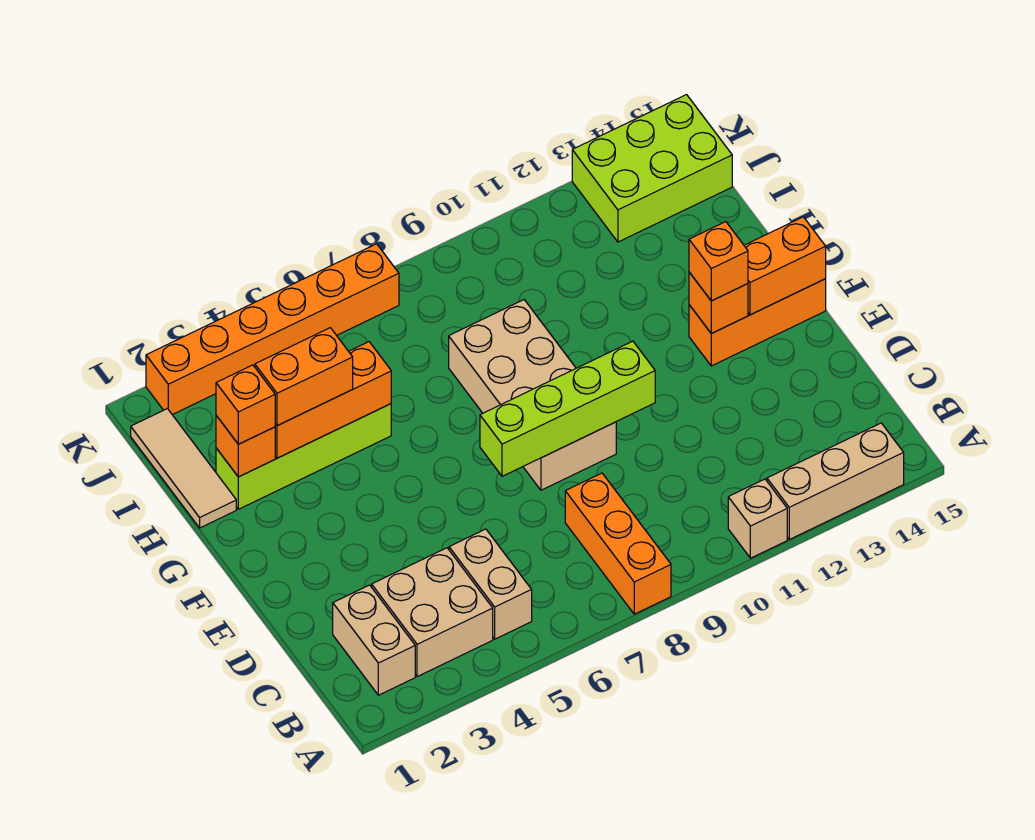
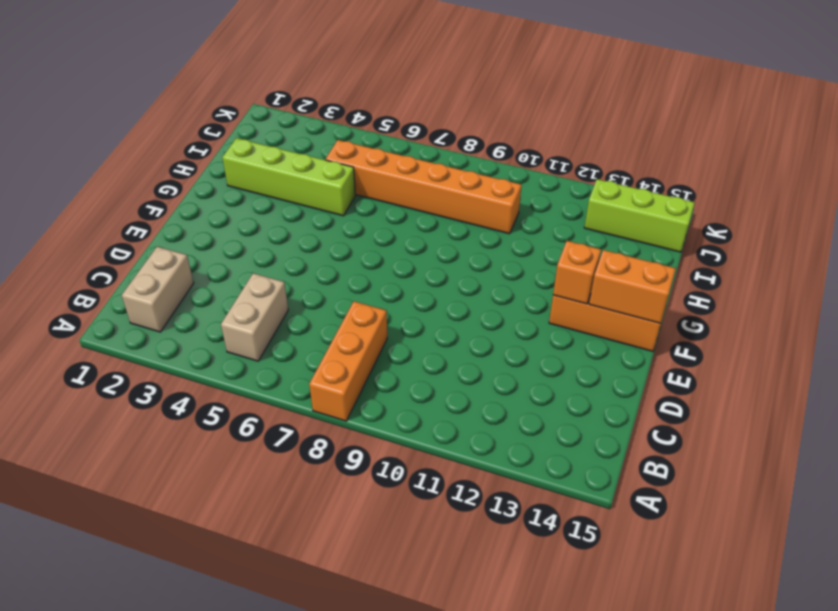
orange brick I5:I10 level 1 -> orange brick K2:K7 level 1
lime brick J13:J15 level 1 -> lime brick J13:K15 level 1
none -> tan brick A11 level 1
none -> tan brick A12:A14 level 1
none -> tan brick B3:C4 level 1

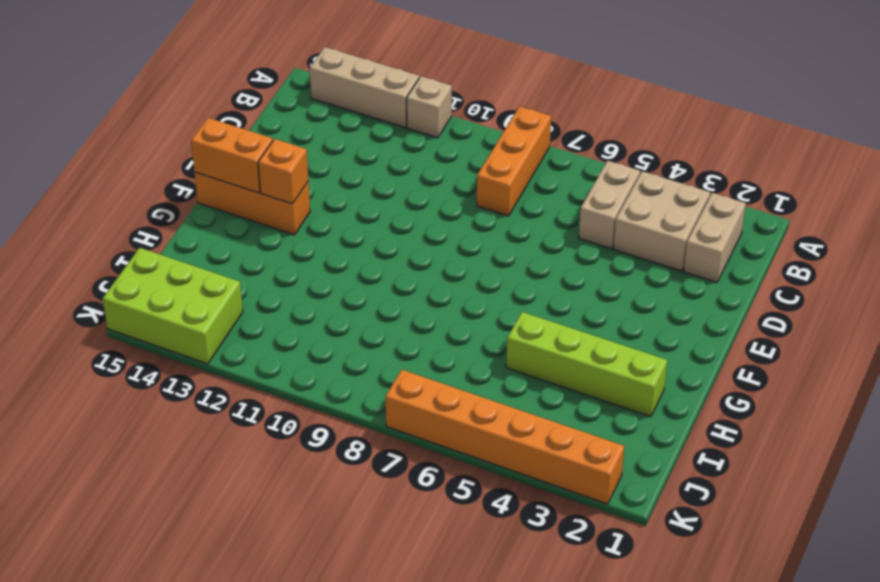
none -> tan brick E8:H9 level 1
none -> tan tile H1:J1 level 1
none -> lime brick E7:E10 level 2

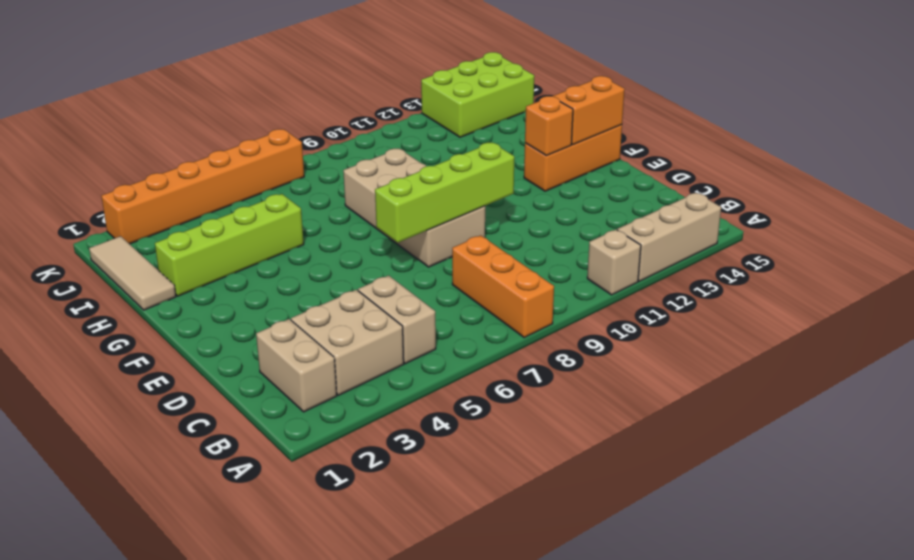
none -> orange brick H2 level 2
none -> orange brick H3:H5 level 2
none -> orange brick F13 level 3

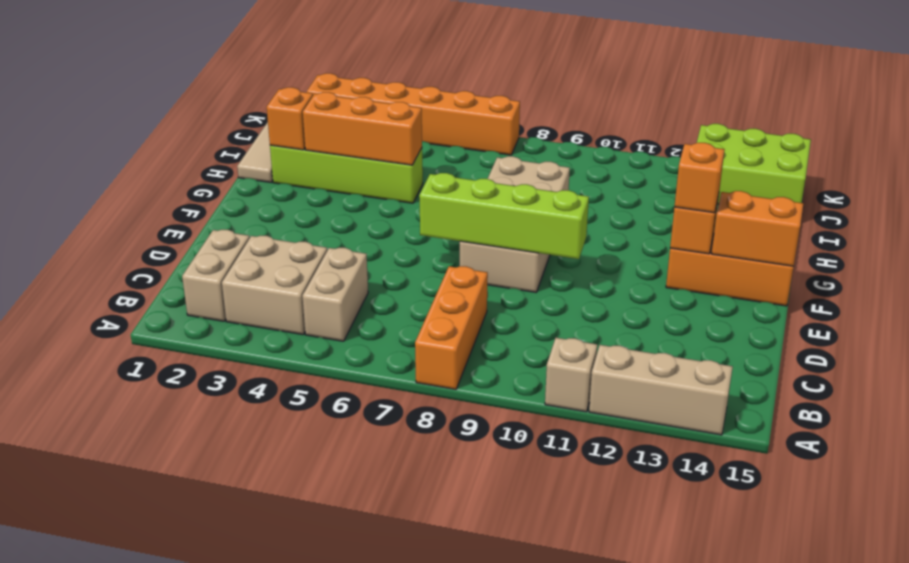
none -> orange brick H2 level 3
none -> orange brick H3:H4 level 3

